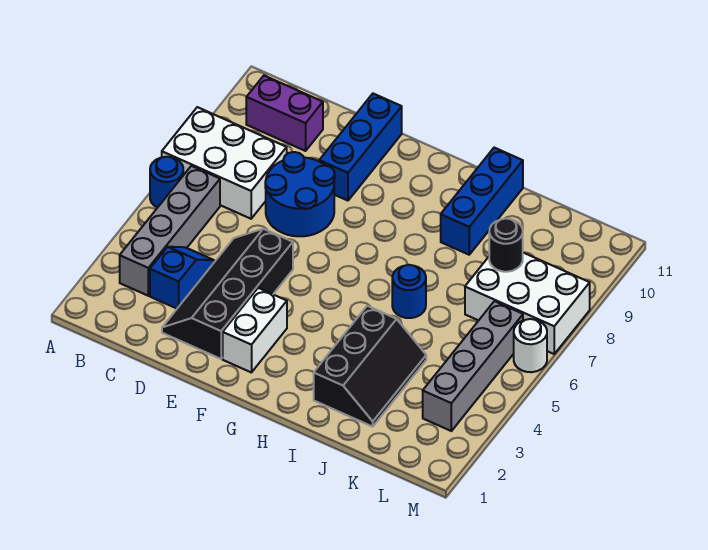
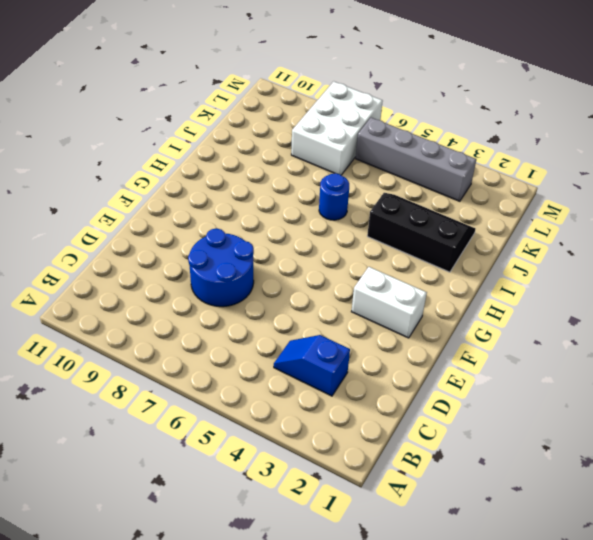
none -> blue round brick A6 level 1
none -> white brick A7:C8 level 1
none -> grey brick B3:B6 level 1

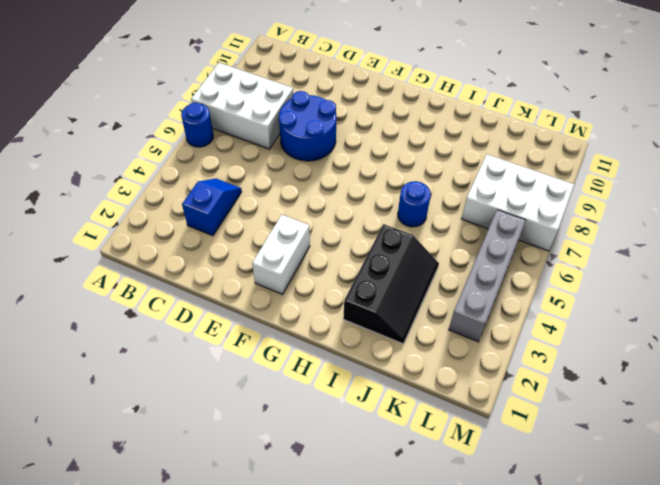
none -> grey brick B3:B6 level 1
none -> purple brick B10:C10 level 1
none -> black slope D2:E5 level 1 top E

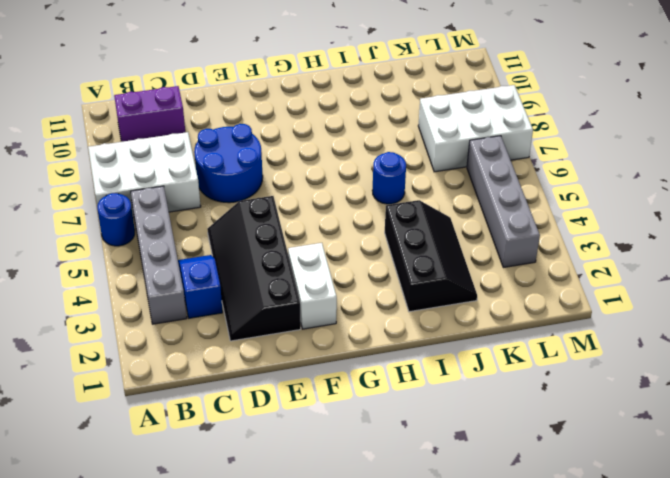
none -> blue brick E9:E11 level 1
none -> blue brick I9:I11 level 1
none -> white round brick M6 level 1

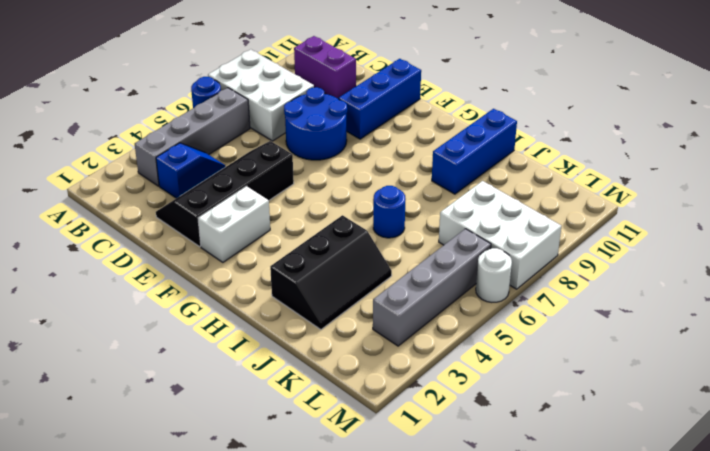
none -> black round brick K8 level 2

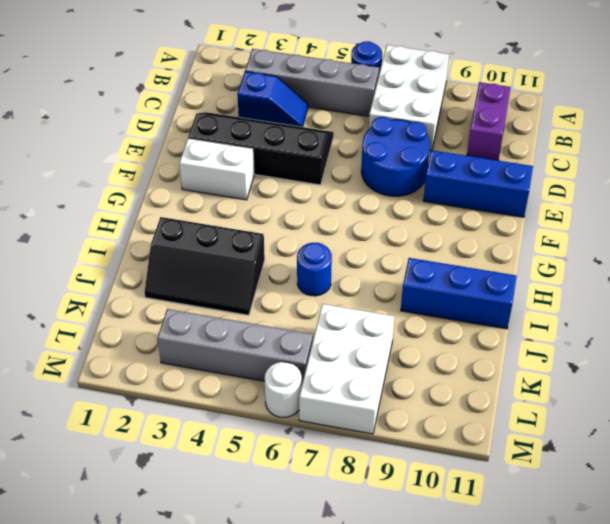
none -> black round brick K8 level 2

